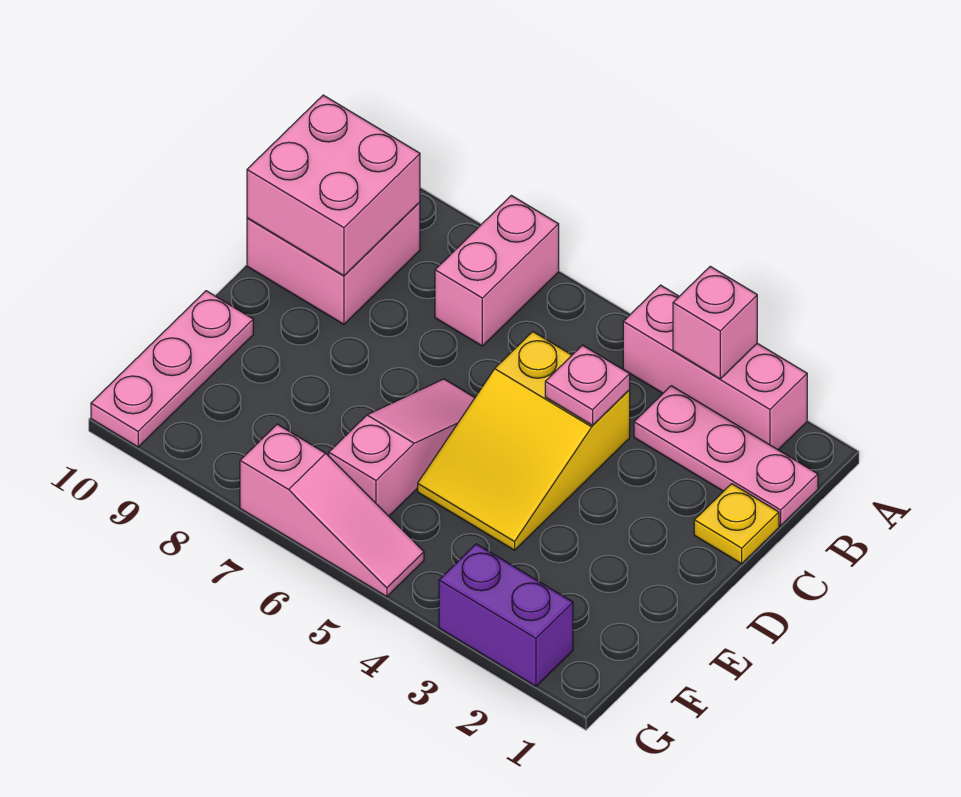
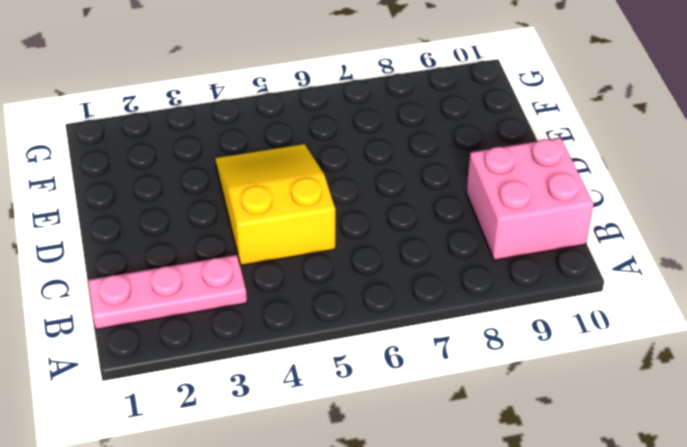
none -> pink brick A2:A4 level 1
none -> pink brick A7:B7 level 1
none -> yellow plate C1 level 1

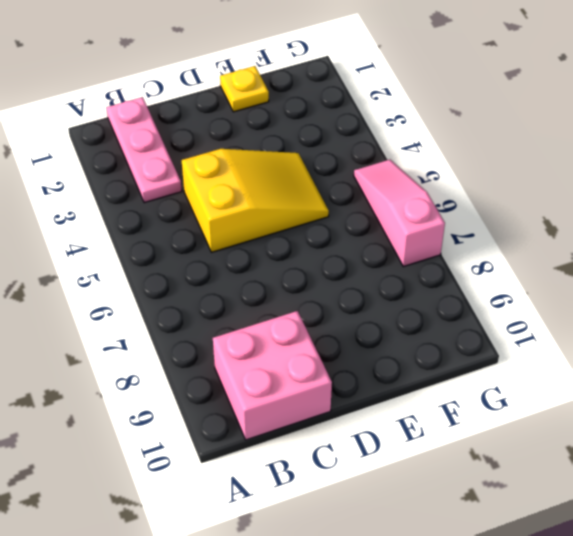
yellow plate E1 level 1 -> yellow plate C1 level 1
none -> pink brick A2:A4 level 1
none -> pink brick A7:B7 level 1
none -> pink slope D6:F6 level 1 top F

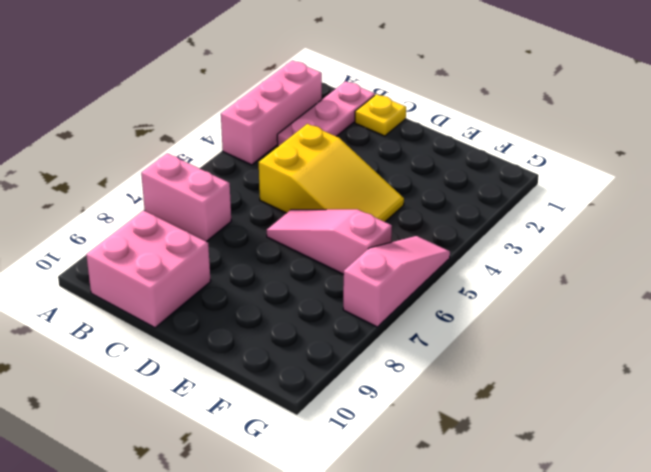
none -> pink plate E10:G10 level 1
none -> purple brick G2:G3 level 1
none -> pink brick A3 level 2

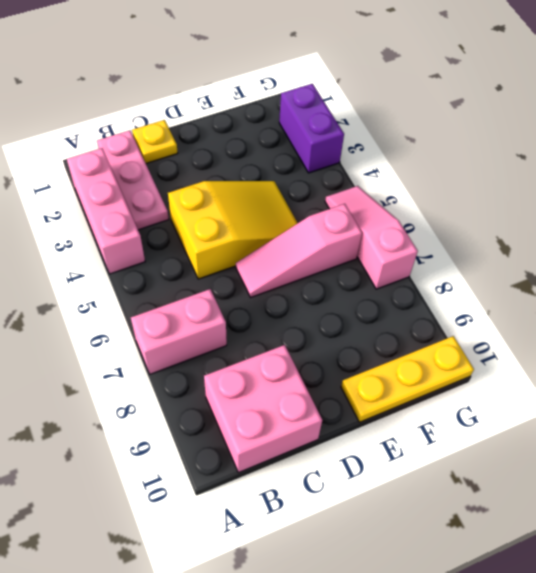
yellow plate E10:G10 level 1 -> pink plate E10:G10 level 1
none -> pink brick A3 level 2
none -> pink brick B9:C10 level 2
none -> pink plate C4 level 2

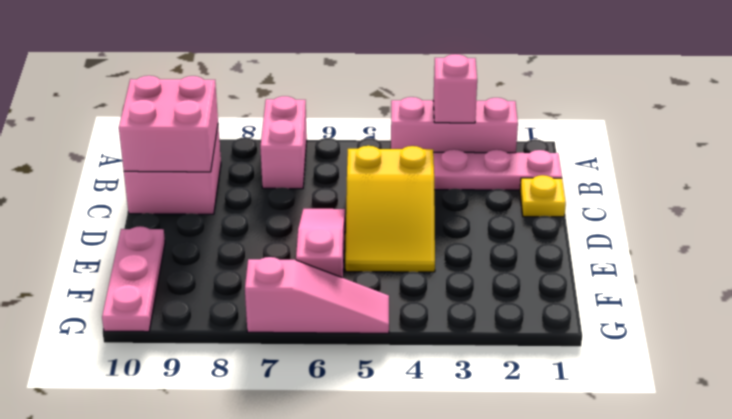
none -> purple brick G2:G3 level 1
none -> pink plate C4 level 2

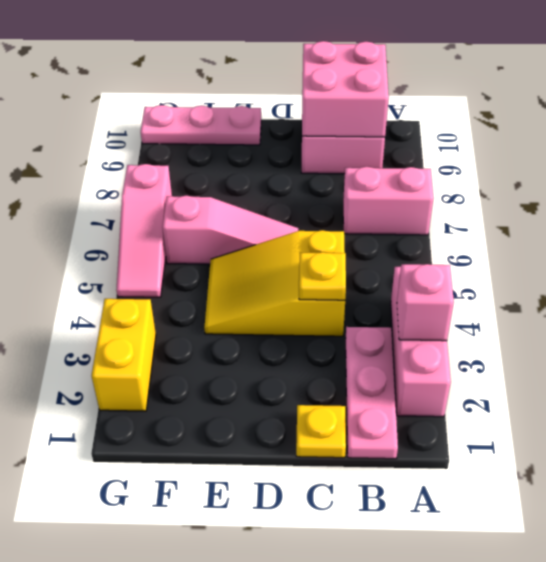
yellow plate C4 level 2 -> pink plate C4 level 2
yellow brick G2:G3 level 1 -> purple brick G2:G3 level 1

